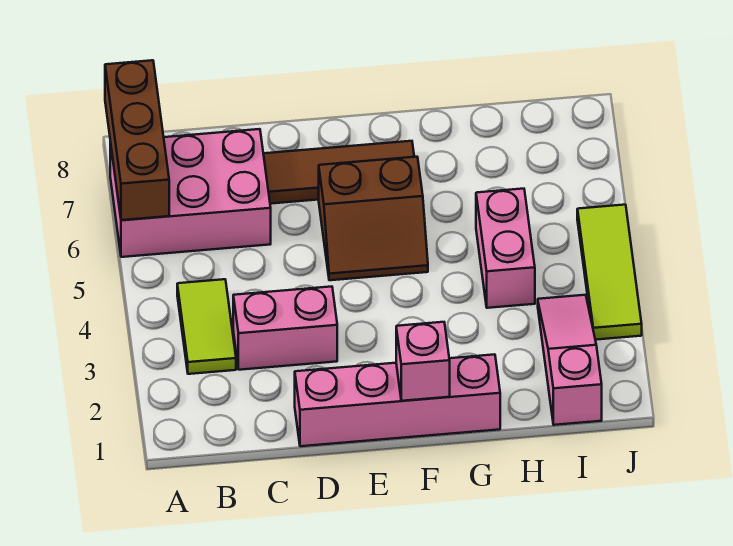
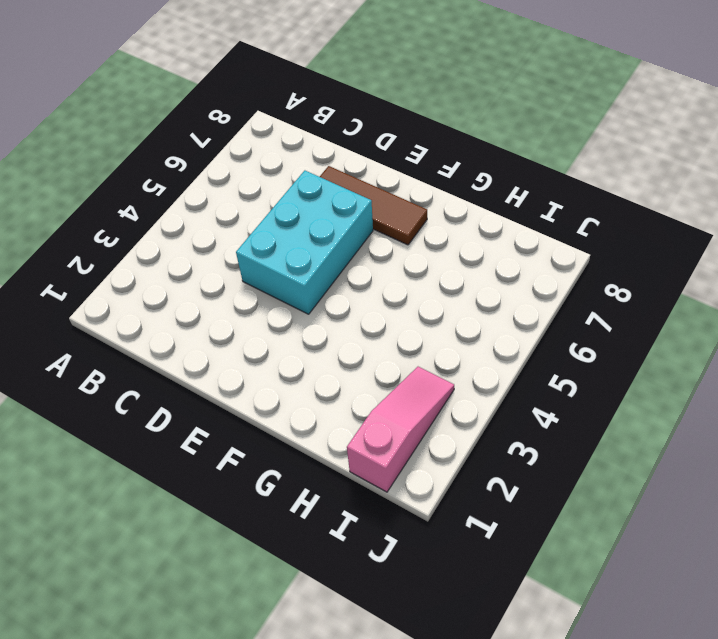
cyan brick D4:E6 level 1 -> brown slope E5:F6 level 1 top 6
none -> pink brick A6:C7 level 1
none -> lime tile B3:B4 level 1

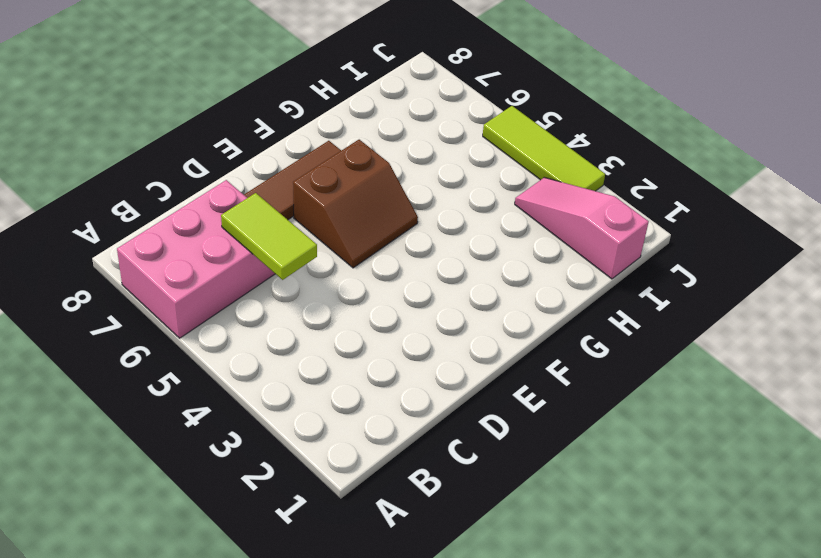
lime tile C5:C6 level 2 -> lime tile B3:B4 level 1
none -> pink brick C3:D3 level 1
none -> pink brick D1:G1 level 1

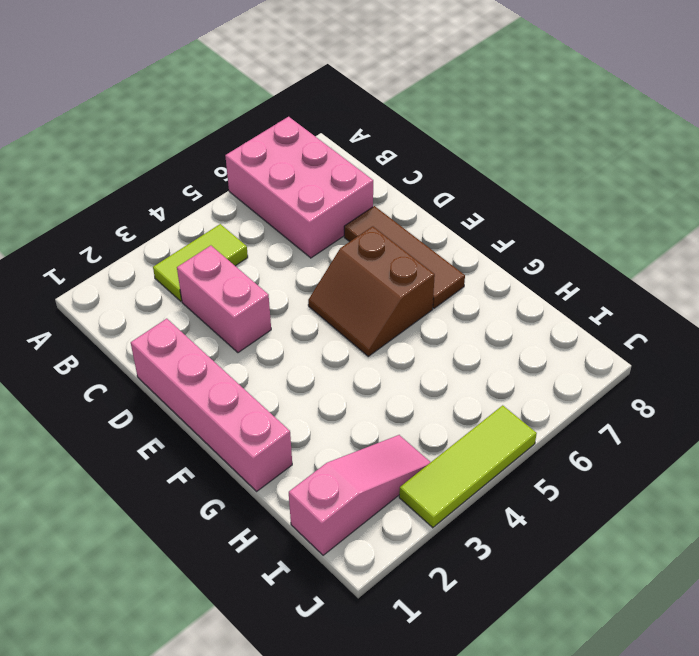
none -> pink brick H4:H5 level 1
none -> brown brick A6:A8 level 2

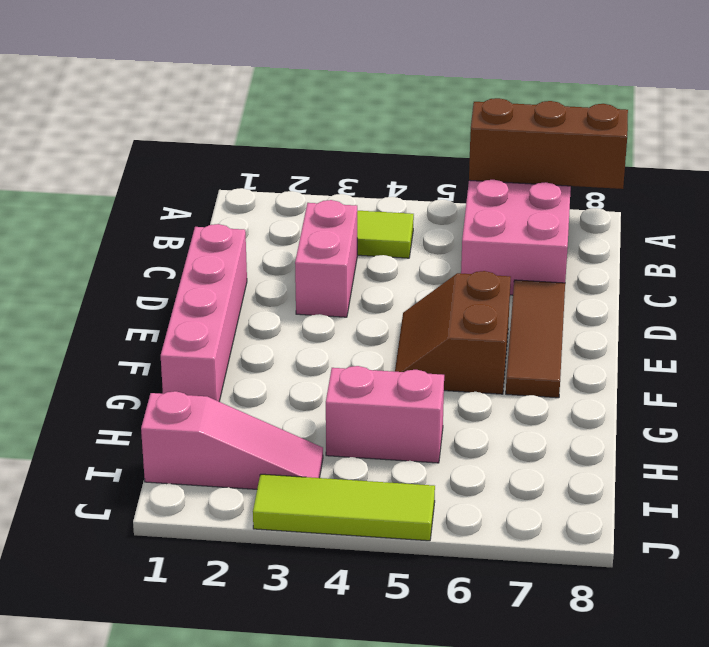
none -> pink brick F1 level 2

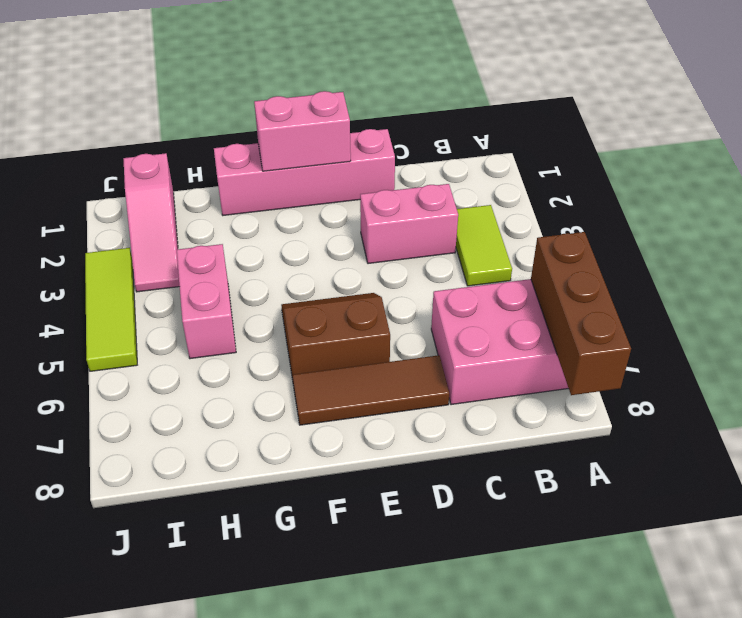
pink brick E1:F1 level 2 -> pink brick F1 level 2

